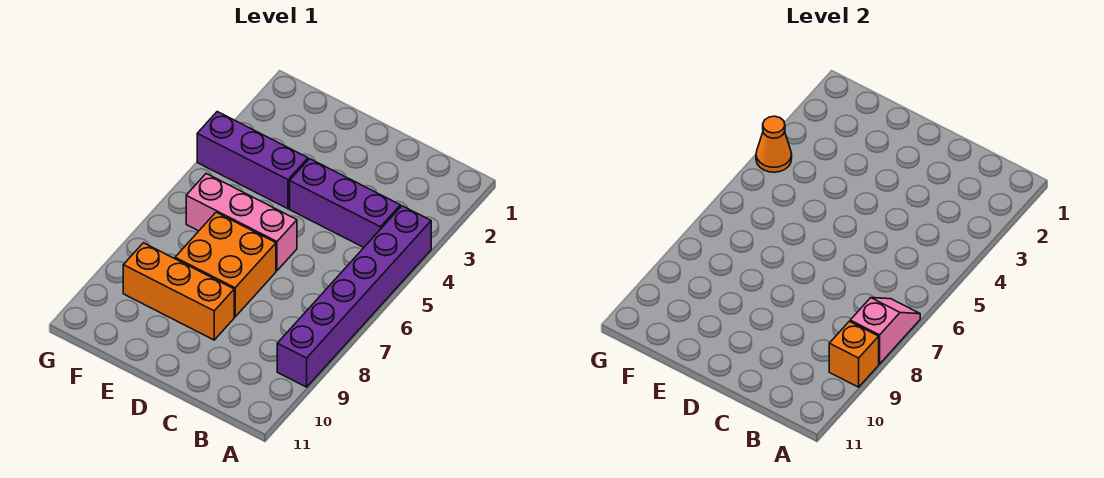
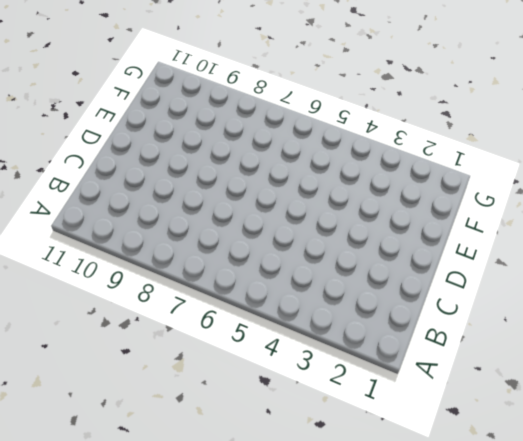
none -> purple brick A4:A9 level 1
none -> purple brick B4:D4 level 1

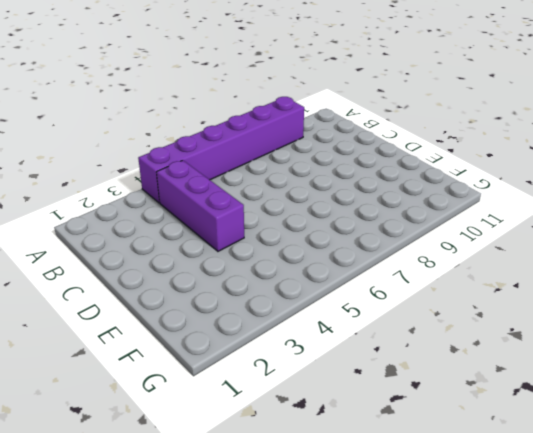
none -> pink brick D6:F6 level 1
none -> orange brick D7:E8 level 1

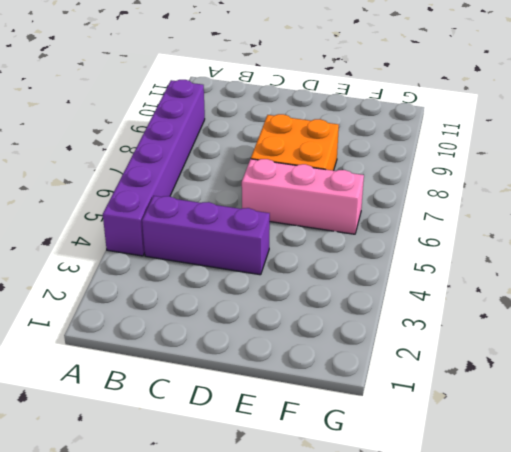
none -> orange brick D9:F9 level 1
none -> purple brick E4:G4 level 1

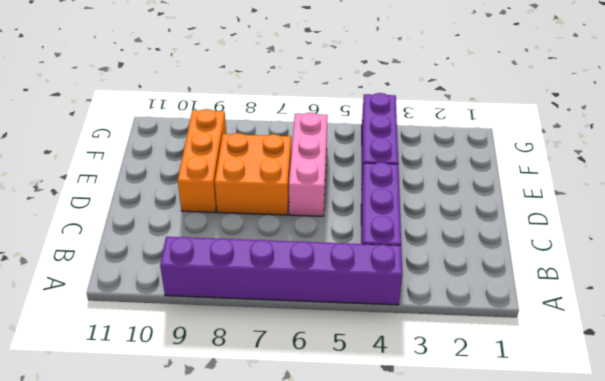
none -> pink slope A7:A8 level 2 top 8
none -> orange brick A9 level 2

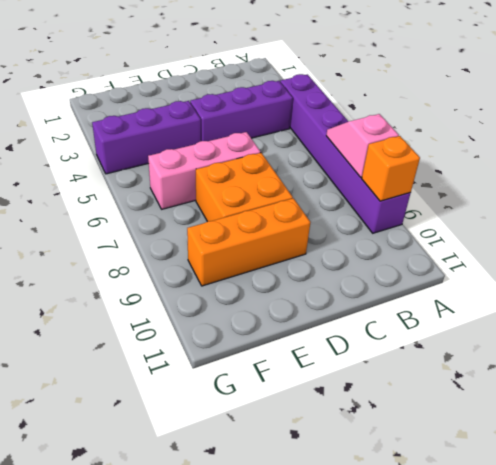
none -> orange cone G4 level 2

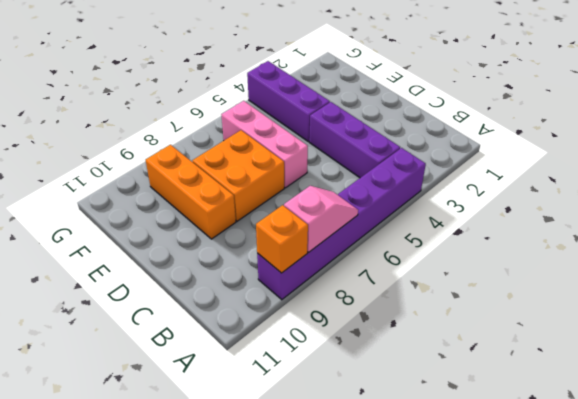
none -> orange cone G4 level 2

